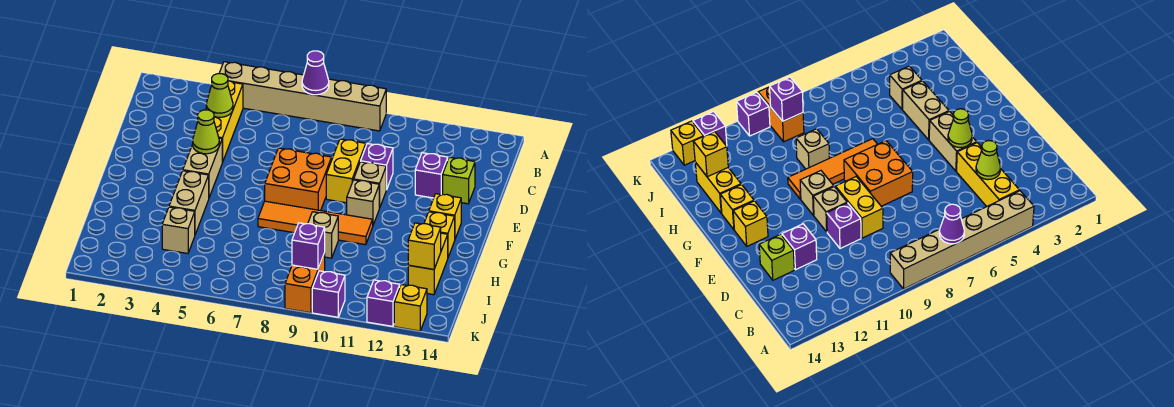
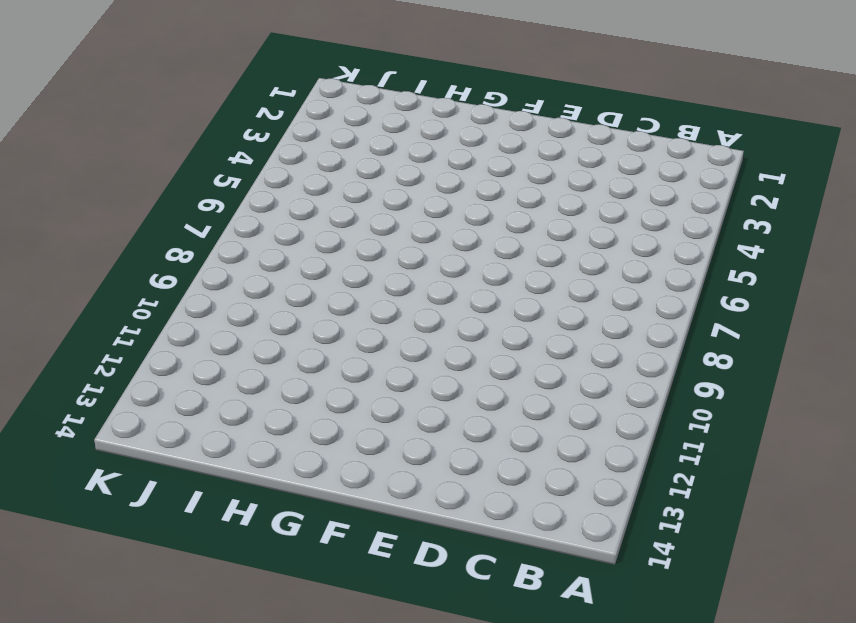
none -> tan brick A4:A9 level 1
none -> yellow brick B4:D4 level 1
none -> yellow brick D9:E9 level 1

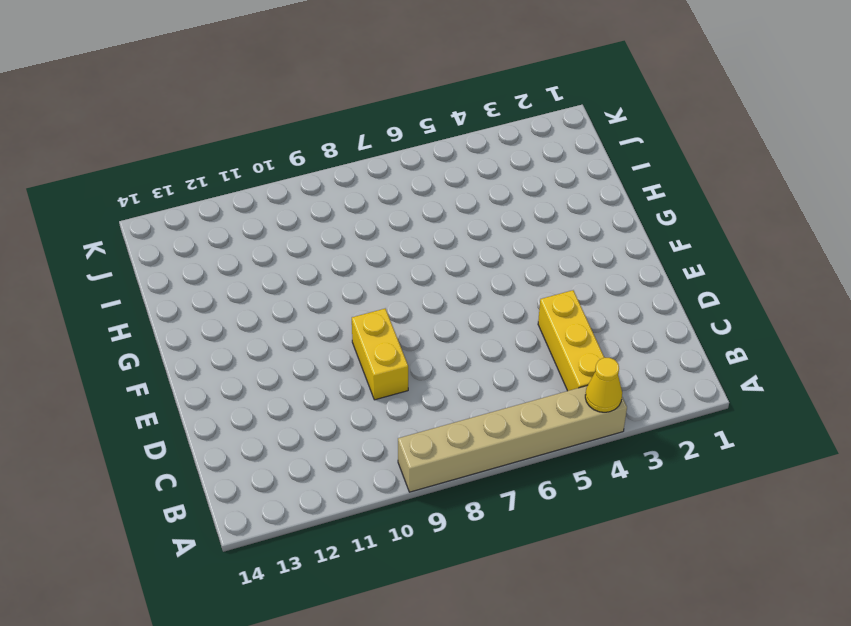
yellow cone A4 level 2 -> none
none -> purple brick D10 level 1
none -> purple brick D12 level 1
none -> lime brick D13 level 1

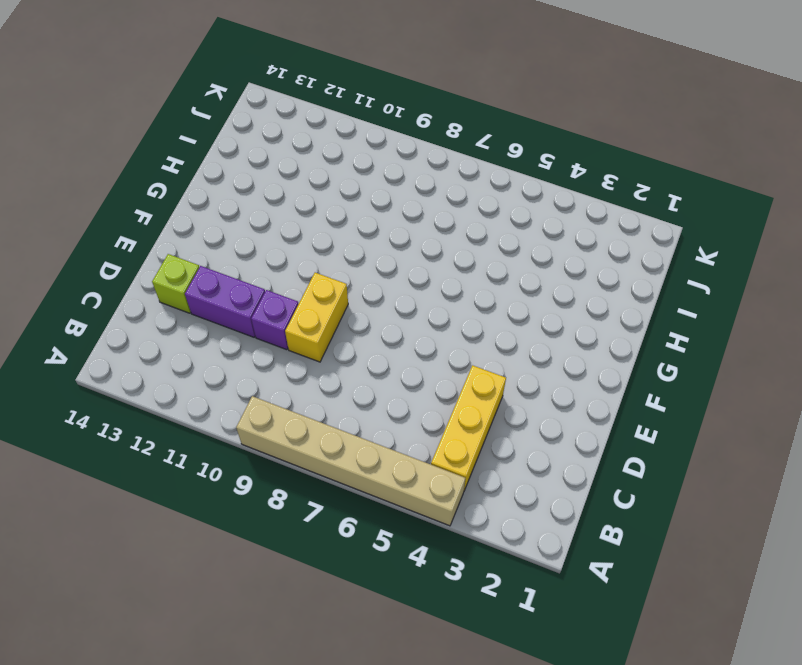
purple brick D11:D12 level 1 -> purple brick D12 level 1
none -> tan brick E4:F4 level 1
none -> orange brick E7:F8 level 1
none -> tan brick E10 level 1

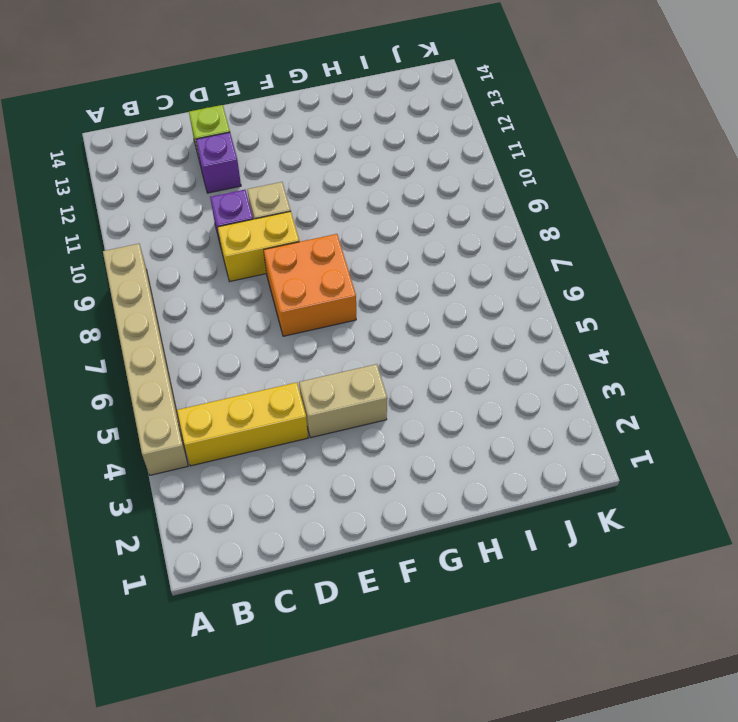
none -> tan brick F10 level 1
none -> yellow brick F13 level 1
none -> tan brick G4:H4 level 1

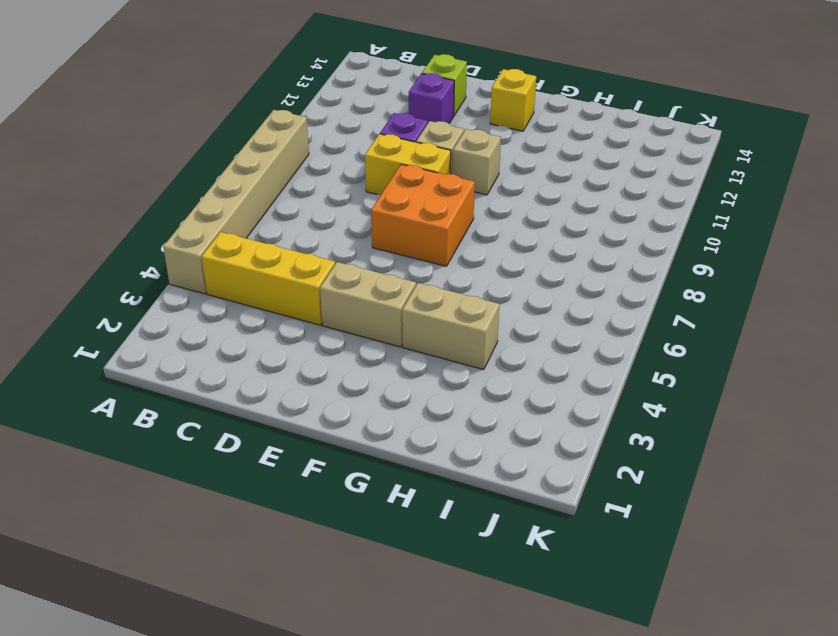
none -> orange tile G7:G10 level 1
none -> yellow brick G13 level 1
none -> tan brick H9 level 1

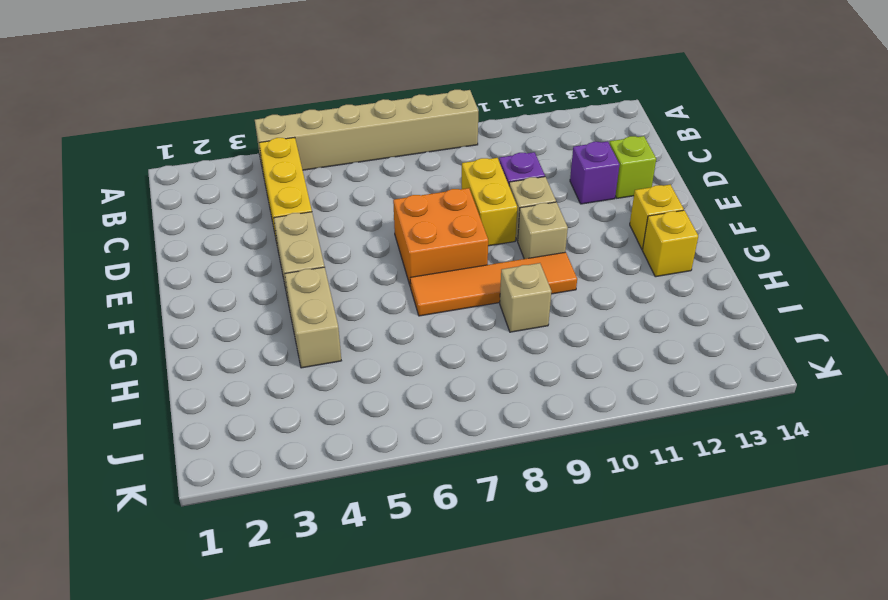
none -> yellow brick H13:I13 level 1
none -> tan brick I4 level 1
none -> orange brick J9:K9 level 1

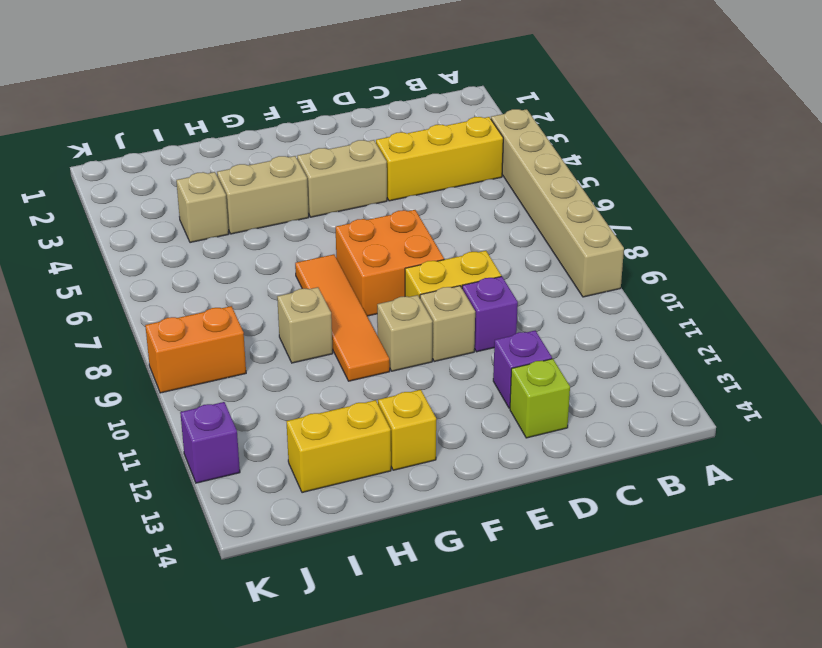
none -> yellow brick F13 level 1
none -> purple brick K10 level 1
none -> yellow brick K13 level 1

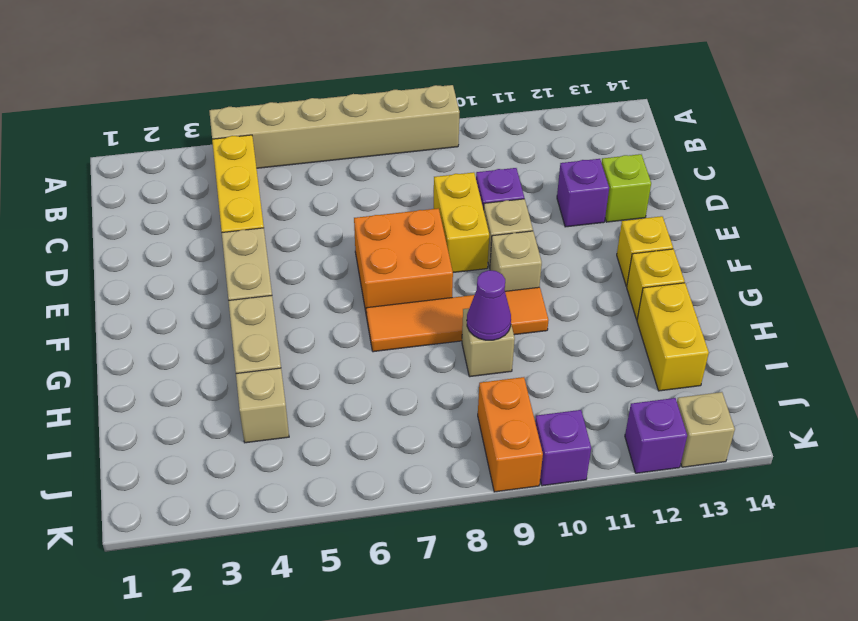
purple cone H9 level 2 -> purple cone A7 level 2
tan brick K13 level 1 -> yellow brick K13 level 1
none -> lime cone C4 level 2
none -> lime cone E4 level 2
none -> yellow brick I13 level 2

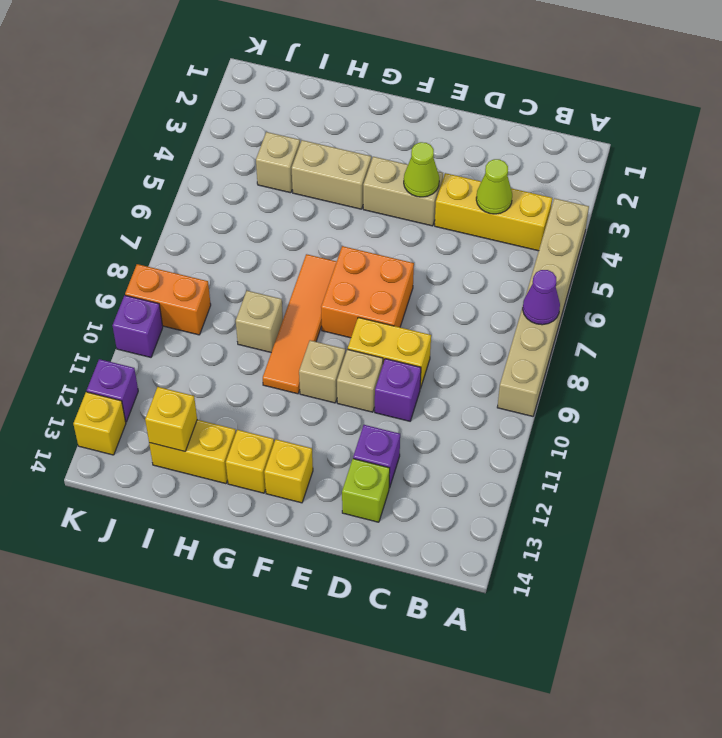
none -> purple brick J9 level 2

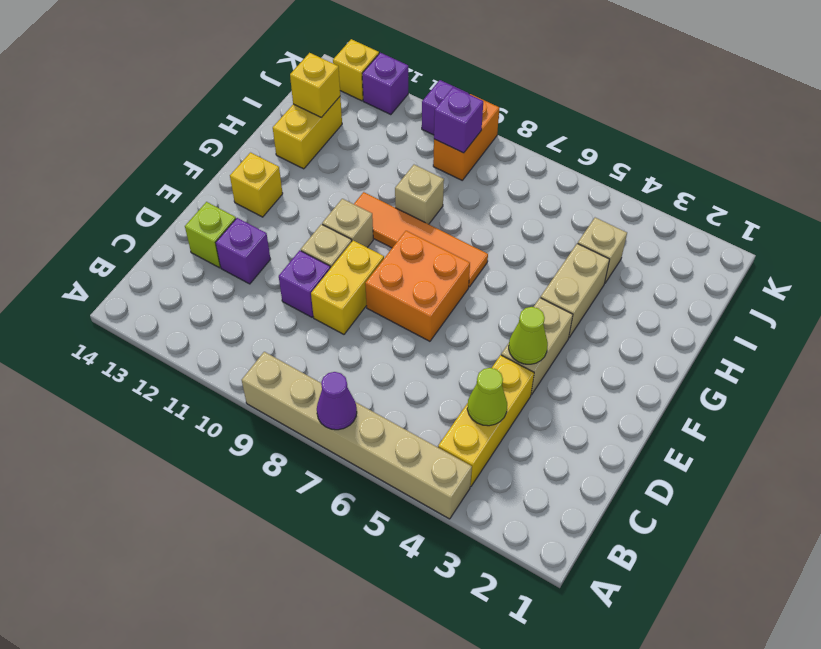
none -> yellow brick G13 level 1

